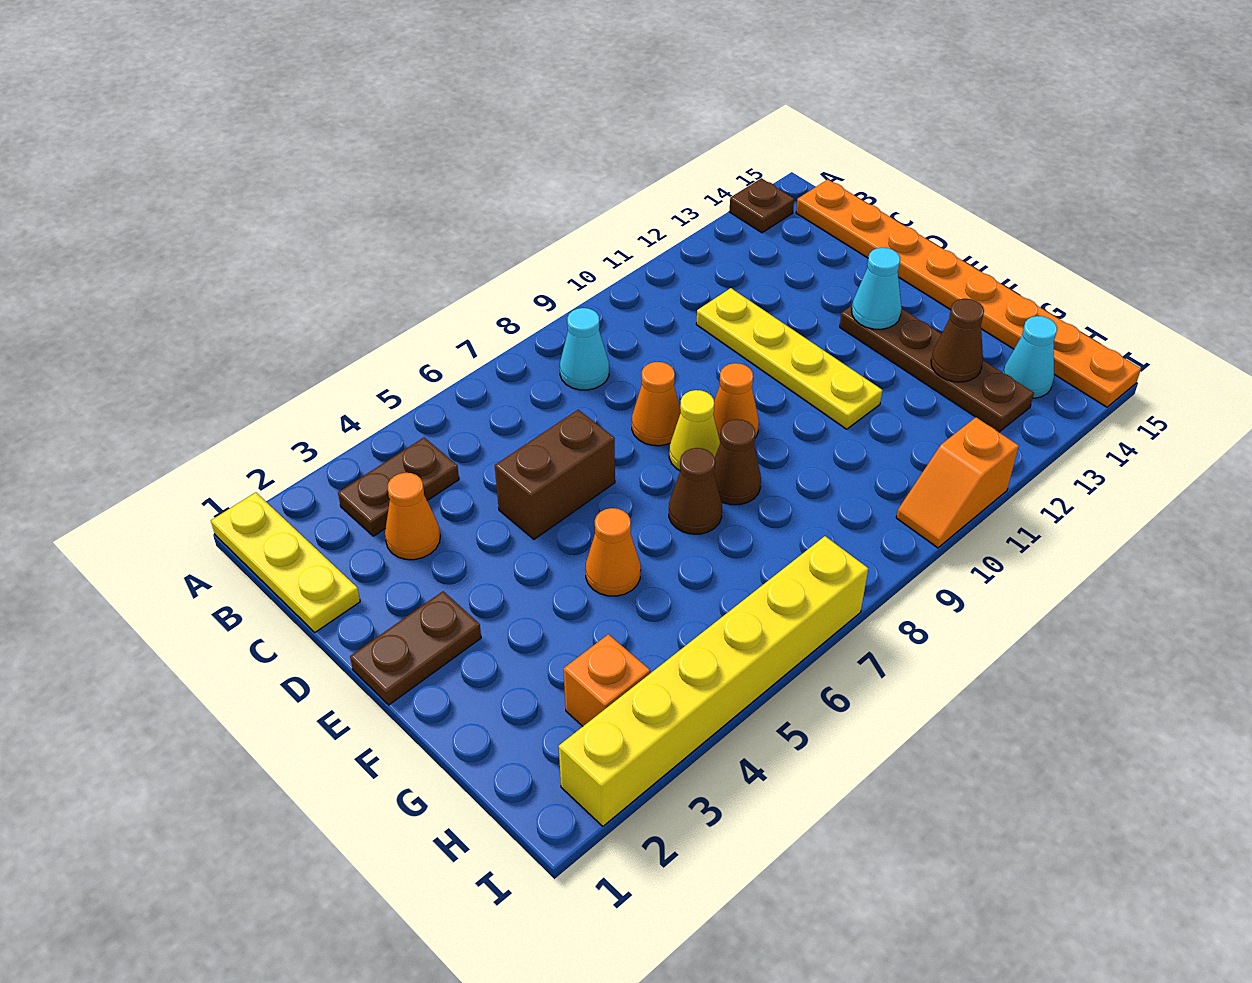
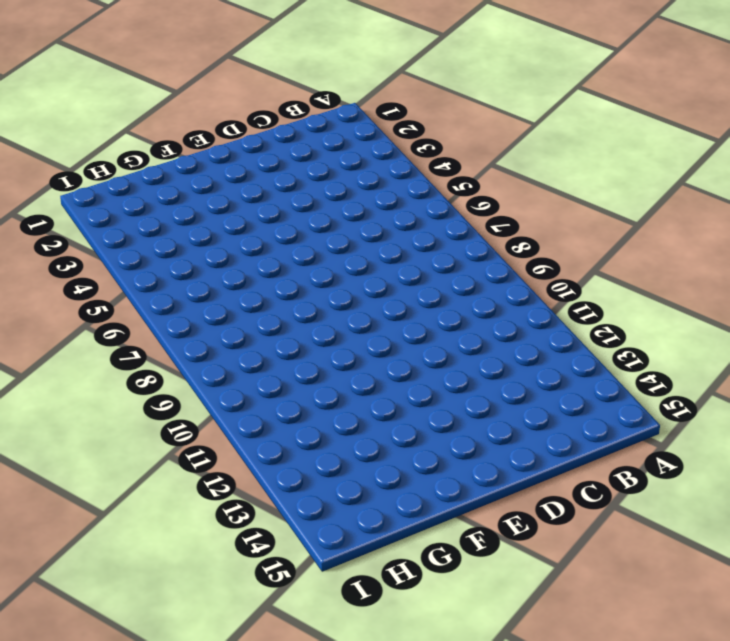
none -> yellow plate A1:C1 level 1
none -> brown plate A14 level 1
none -> brown plate B3:B4 level 1

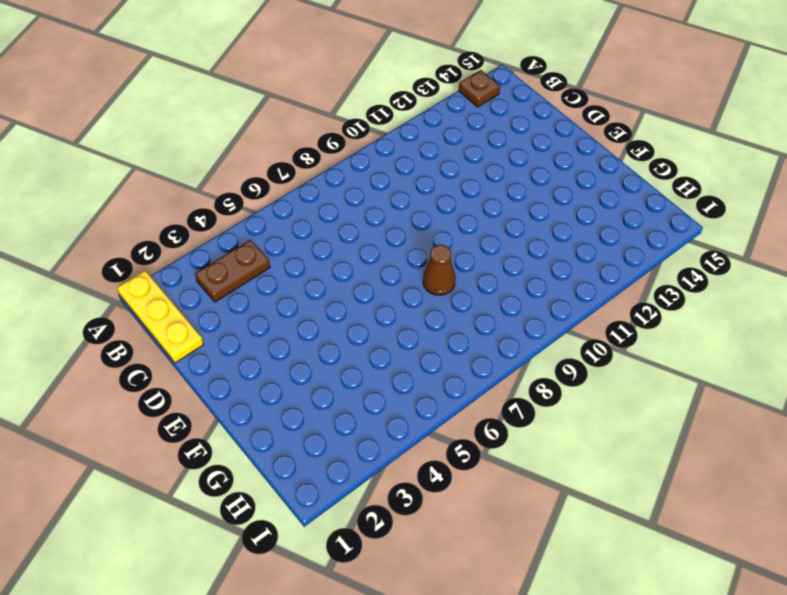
none -> cyan cone B8 level 1
none -> orange plate B15:I15 level 1
none -> orange cone C3 level 1

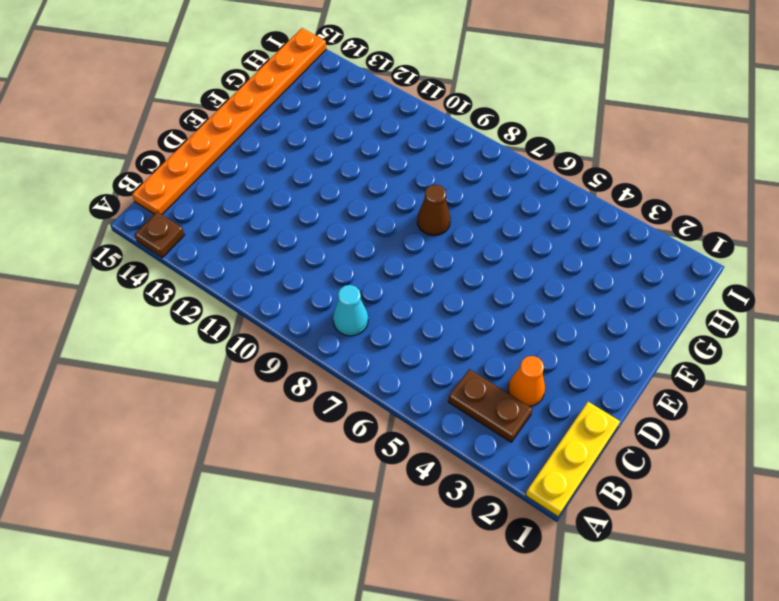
none -> yellow plate C11:F11 level 1
none -> brown brick D5:D6 level 1
none -> orange cone D8 level 1

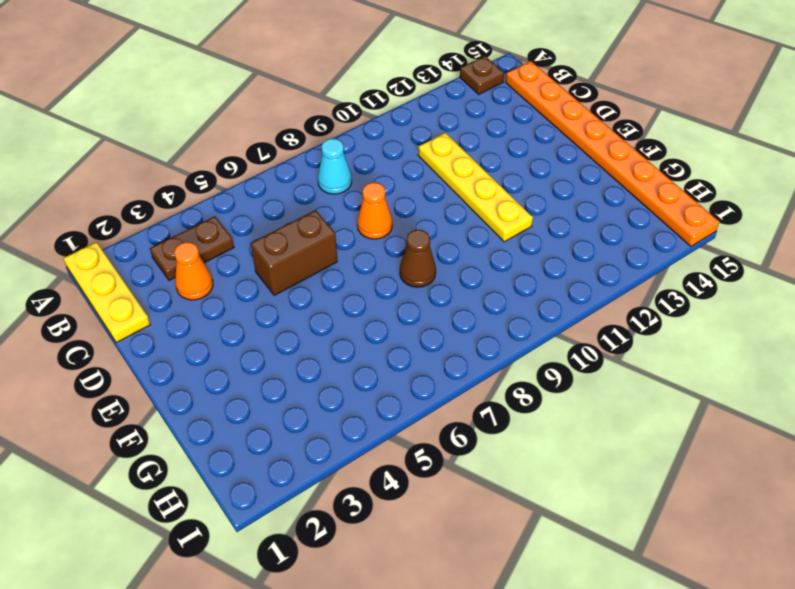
none -> brown plate E1:E2 level 1
none -> yellow cone E8 level 1
none -> orange cone E9 level 1

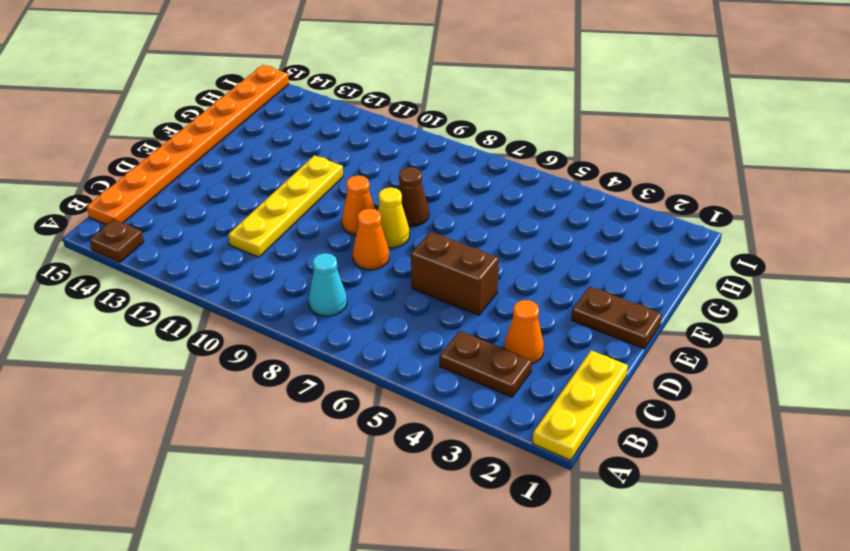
none -> brown plate E13:H13 level 1
none -> orange cone F5 level 1
none -> brown cone F7 level 1

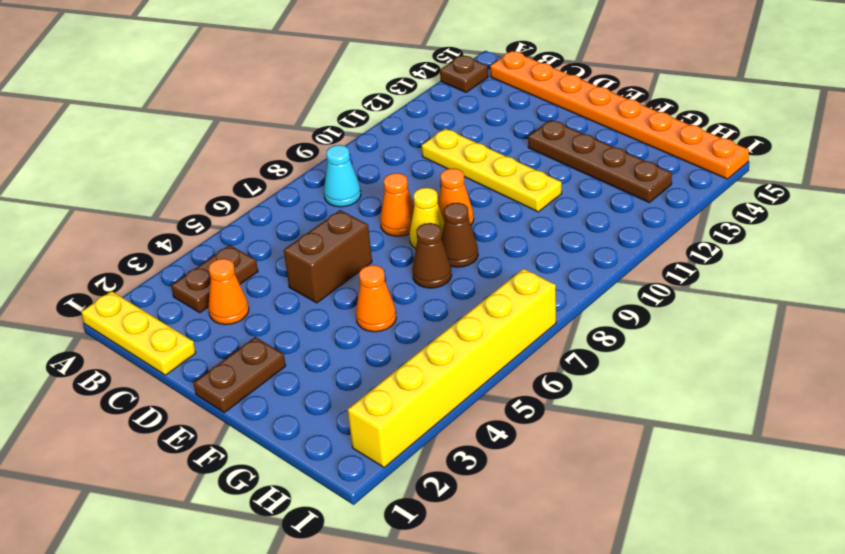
none -> orange brick H3 level 1
none -> cyan cone H14 level 1
none -> orange slope I10:I11 level 1 top 11

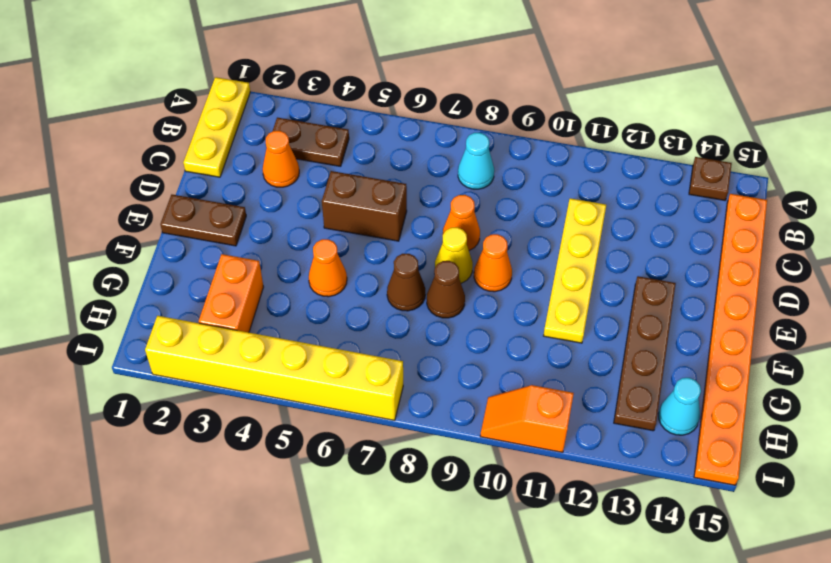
orange brick G3:H3 level 1 -> orange brick H3 level 1
none -> cyan cone E13 level 2
none -> brown cone G13 level 2

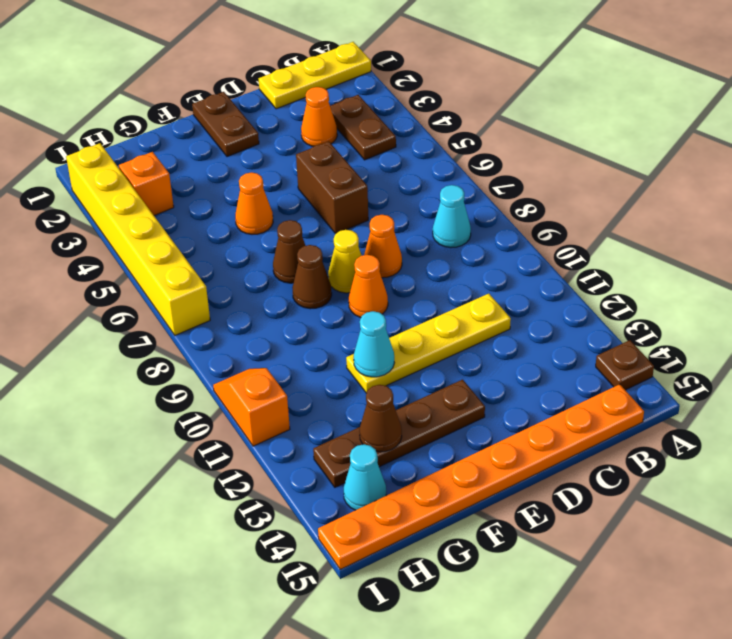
cyan cone F11 level 2 -> cyan cone E13 level 2

